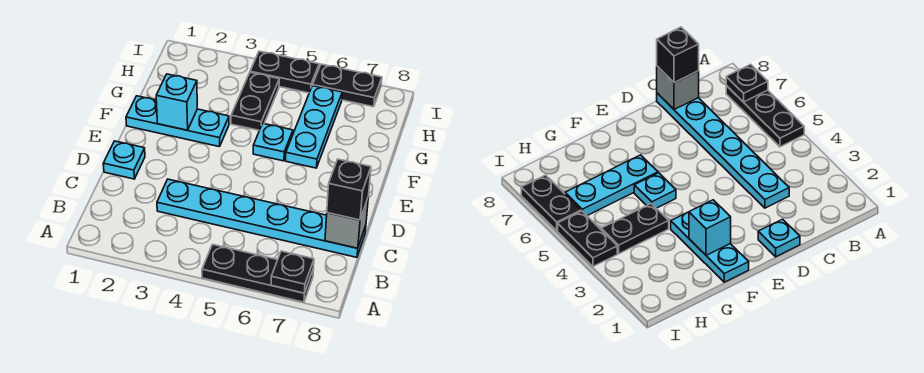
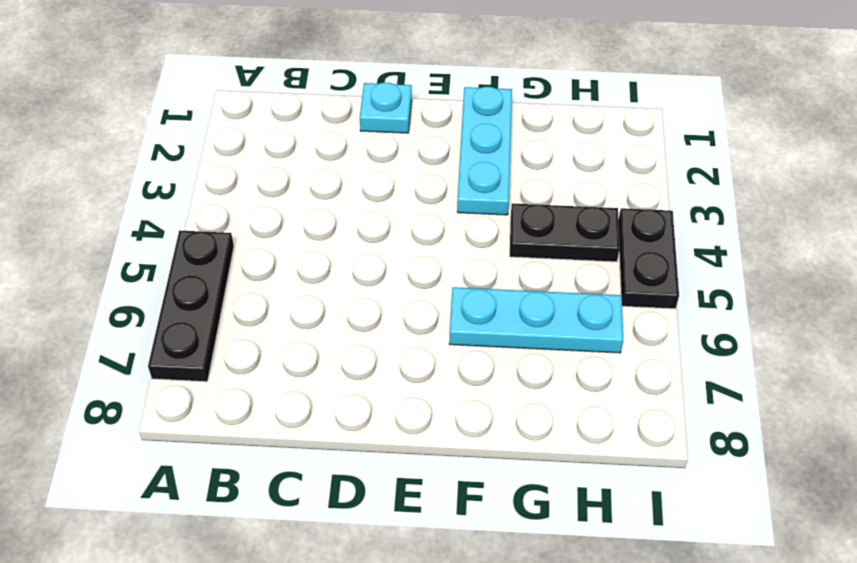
none -> cyan plate C3:C8 level 1
none -> cyan plate F5 level 1
none -> black plate I6:I7 level 1

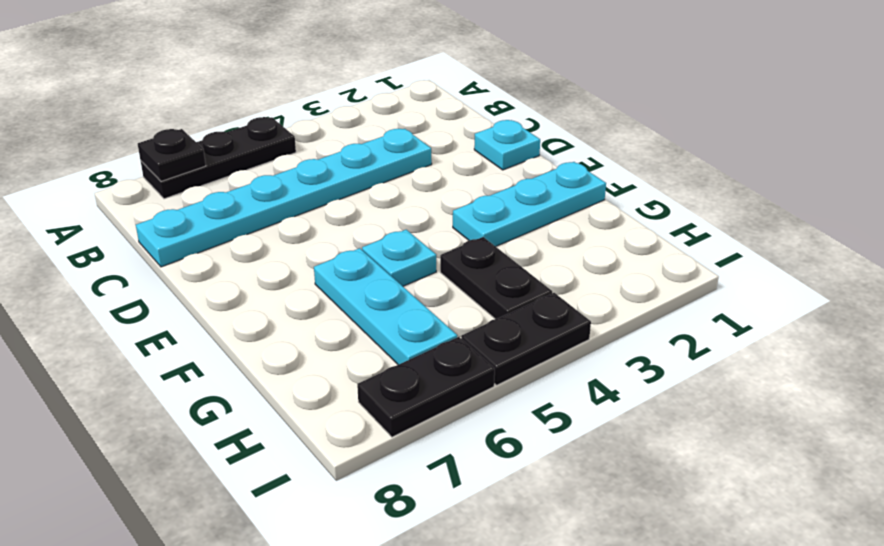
none -> grey brick C8 level 2
none -> cyan brick F2 level 2
none -> black brick C8 level 3

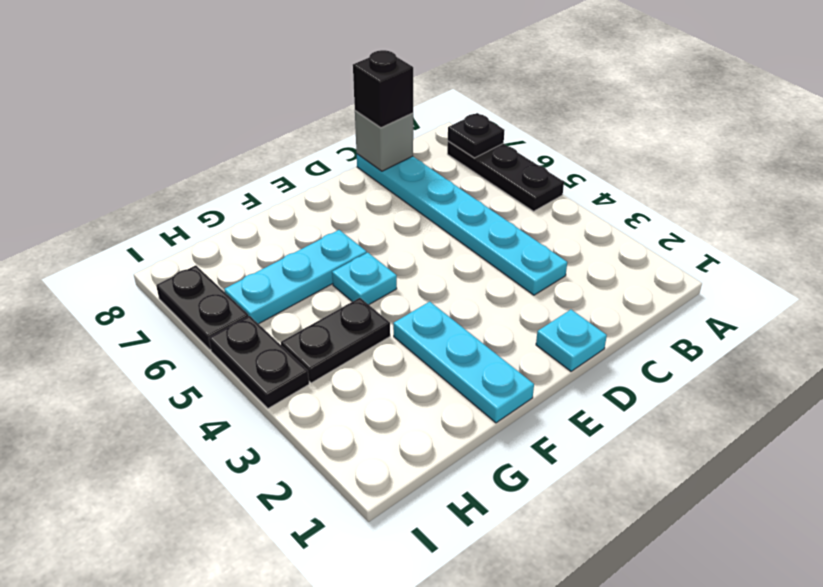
none -> cyan brick F2 level 2

